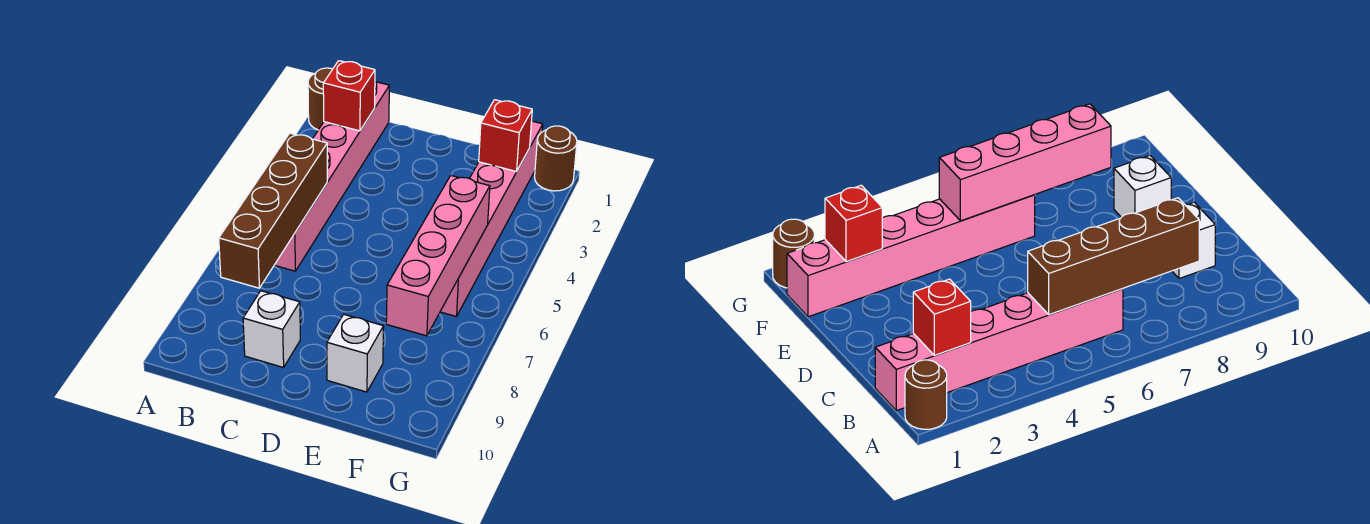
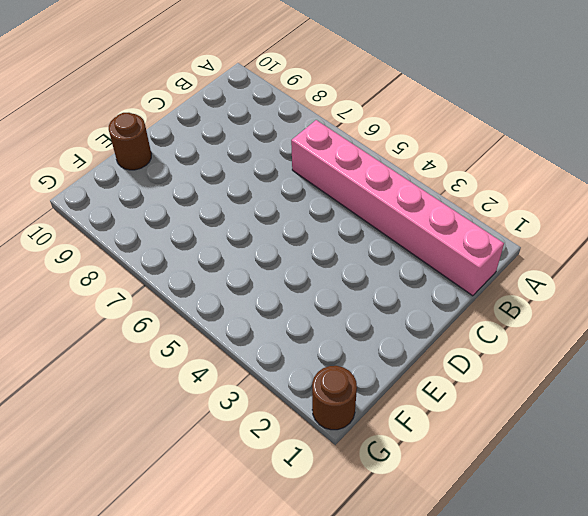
brown round brick E10 level 1 -> brown round brick A1 level 1
none -> white brick C9 level 1
none -> white brick E9 level 1

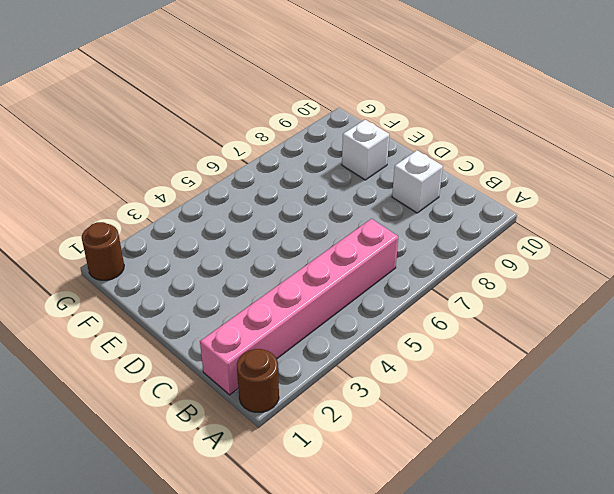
none -> pink brick F1:F6 level 1
none -> red brick B2 level 2

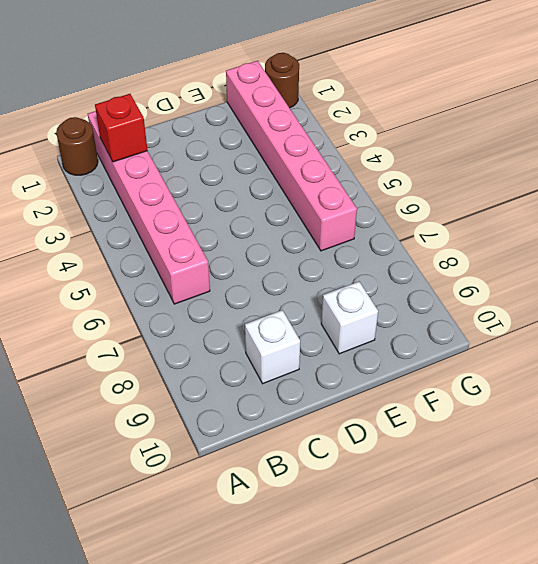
none -> brown brick B5:B8 level 2
none -> red brick F2 level 2

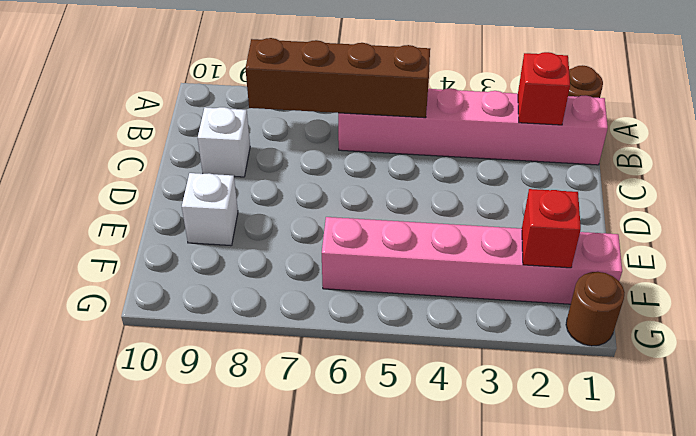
none -> pink brick F5:F8 level 2

